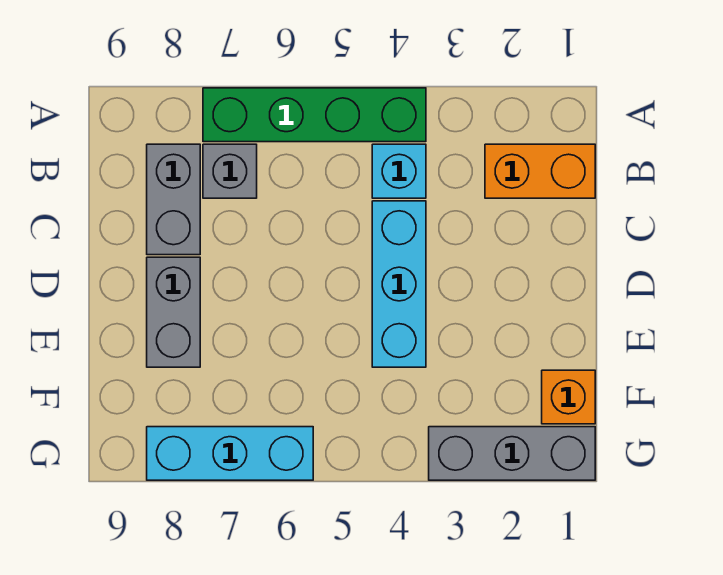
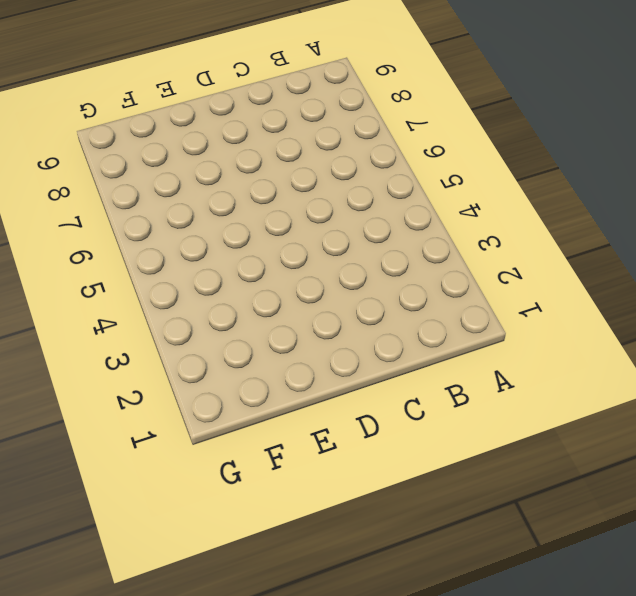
none -> green brick A4:A7 level 1
none -> orange brick B1:B2 level 1

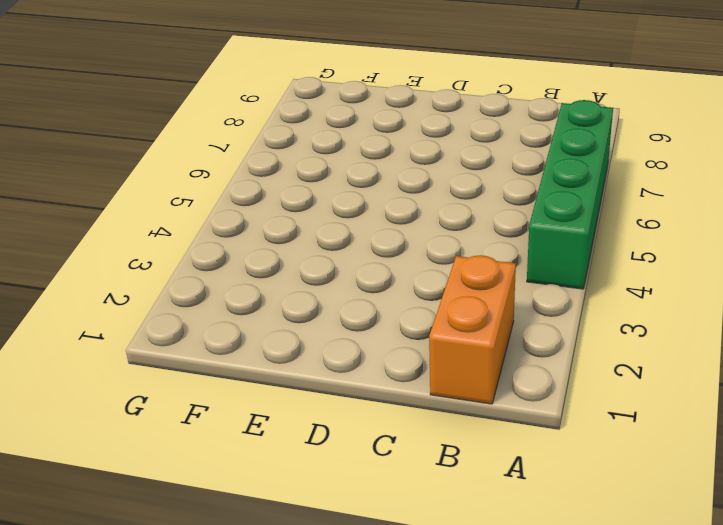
none -> cyan brick B4 level 1
none -> grey brick B7 level 1

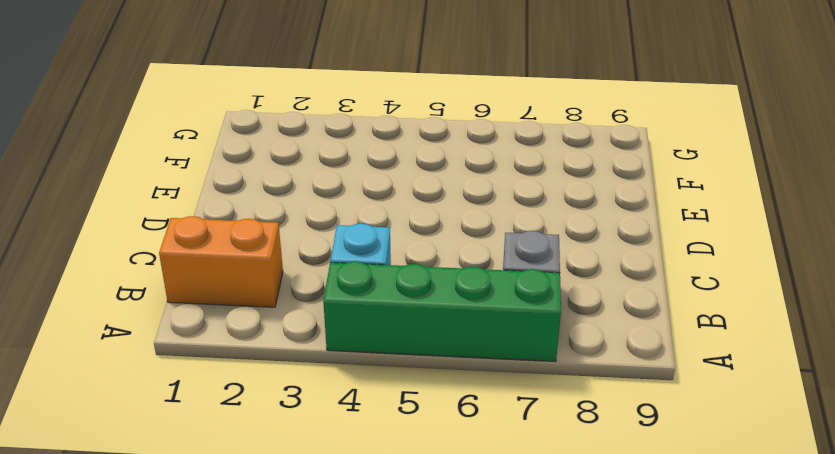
none -> grey brick B8:C8 level 1
none -> cyan brick C4:E4 level 1

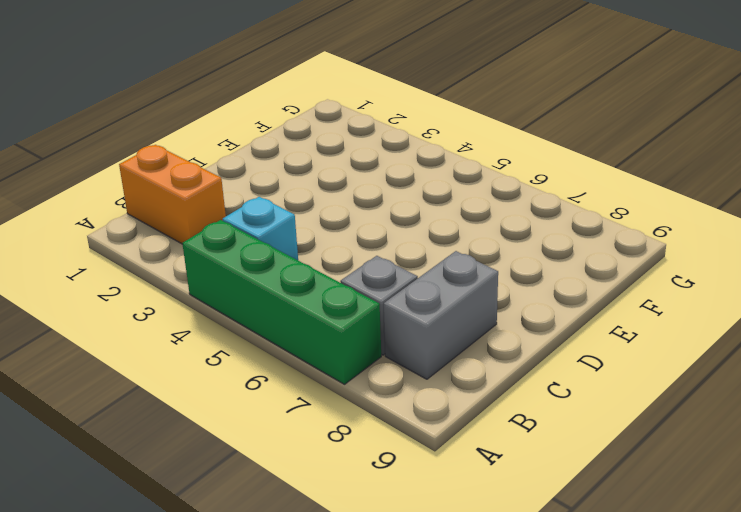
none -> cyan brick C4:E4 level 1
none -> grey brick D8:E8 level 1

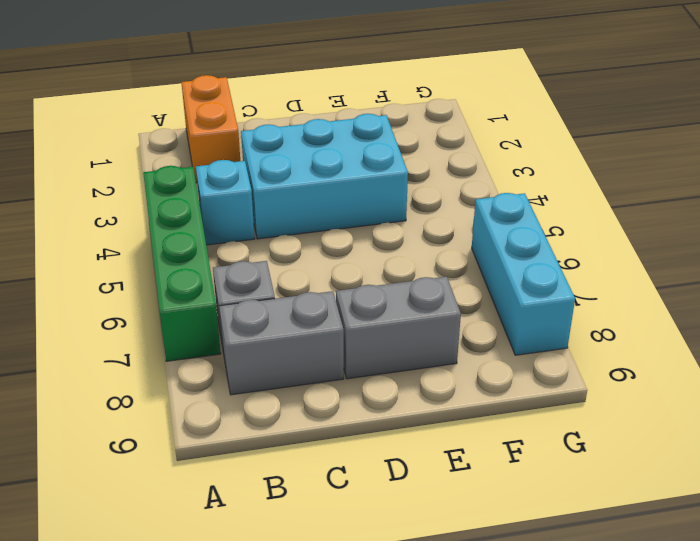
cyan brick C3:E4 level 1 -> cyan brick C4:E4 level 1
none -> orange brick F1 level 1
none -> grey brick G1:G3 level 1

